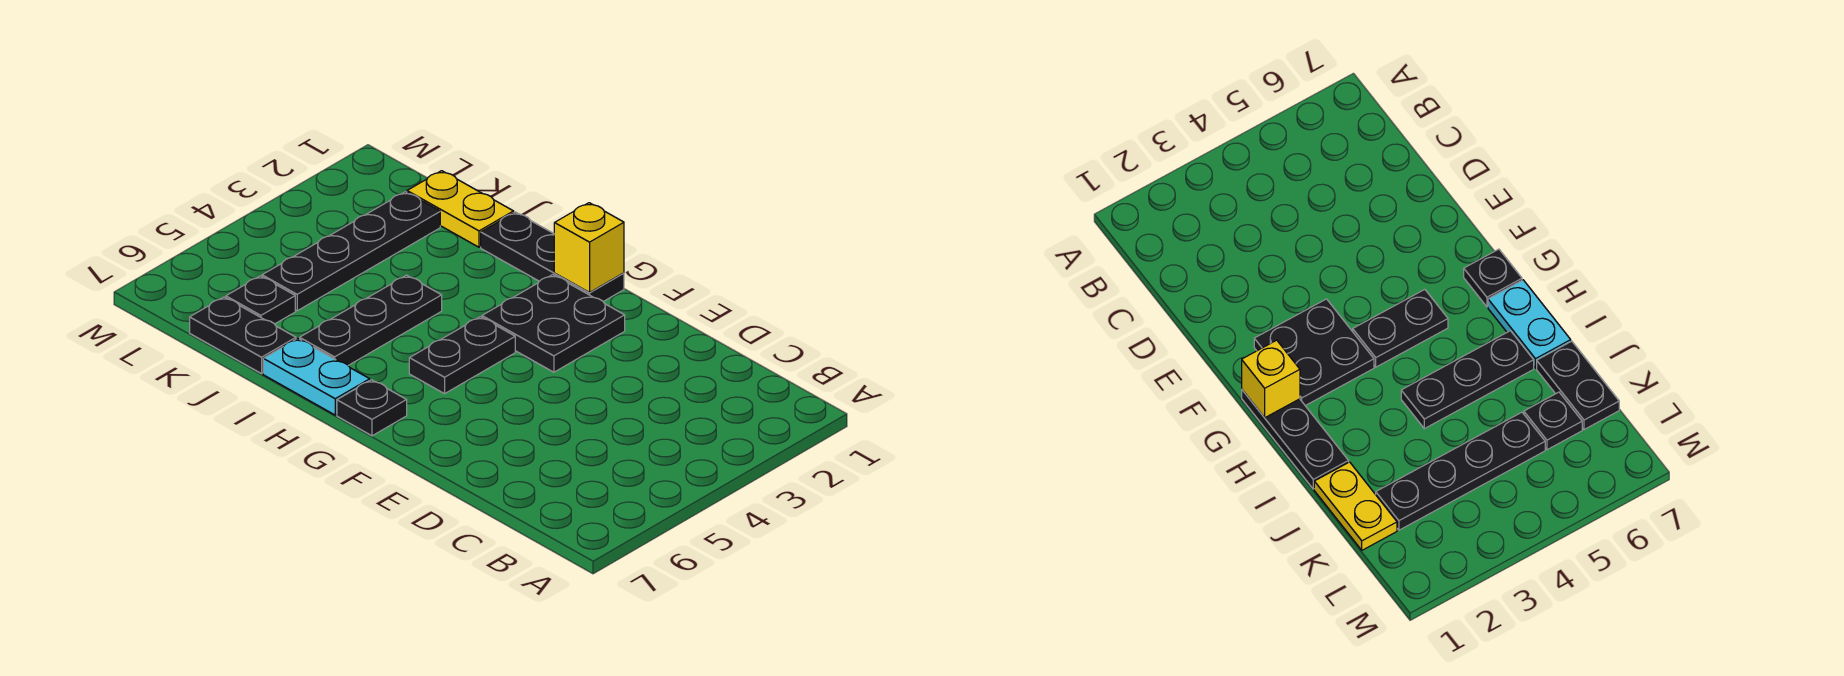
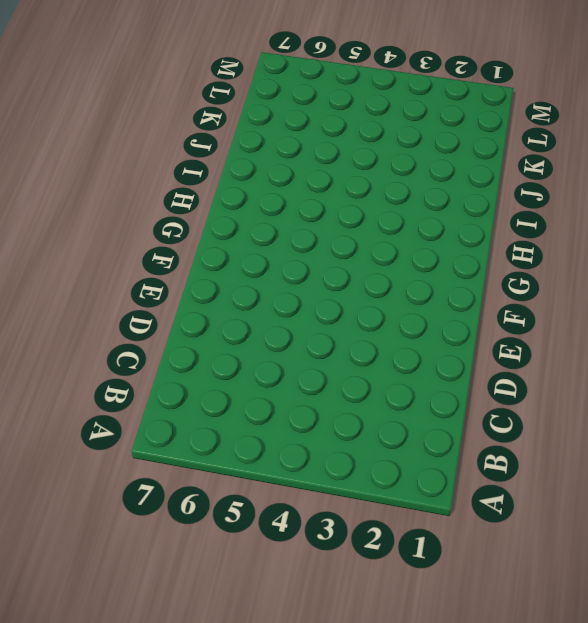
none -> black plate F2:G3 level 1
none -> black plate G1:I1 level 1

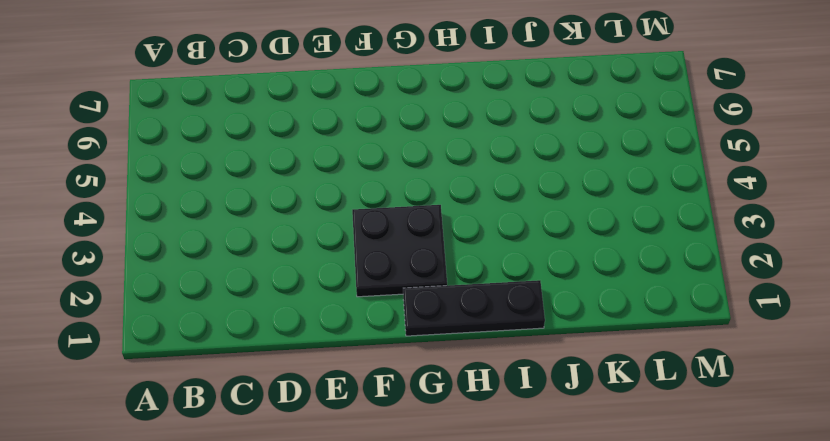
none -> black plate G4:G5 level 1
none -> black plate G7 level 1

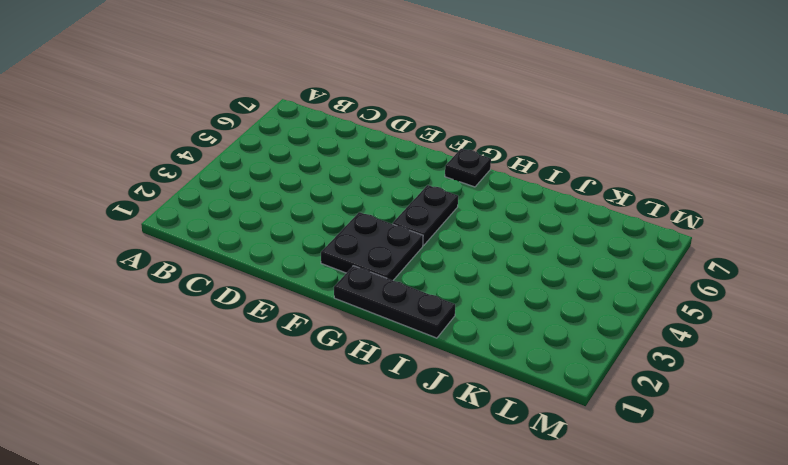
none -> cyan plate H7:I7 level 1
none -> black plate I4:I6 level 1

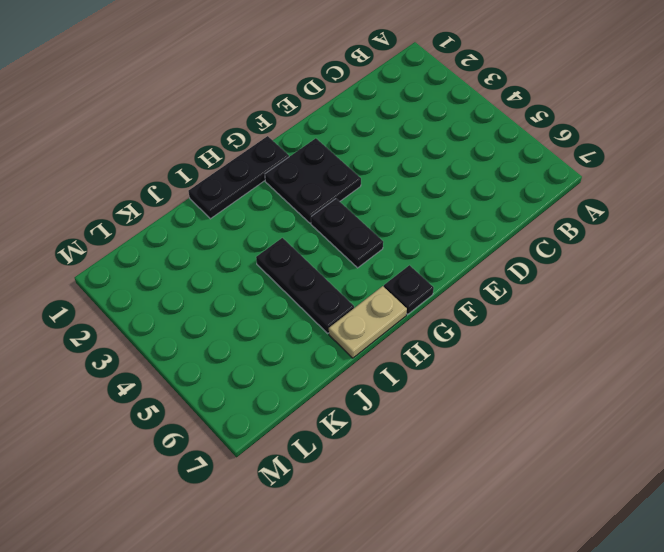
tan plate H7:I7 level 1 -> cyan plate H7:I7 level 1
none -> yellow plate J1:K1 level 1
none -> black plate J7:K7 level 1

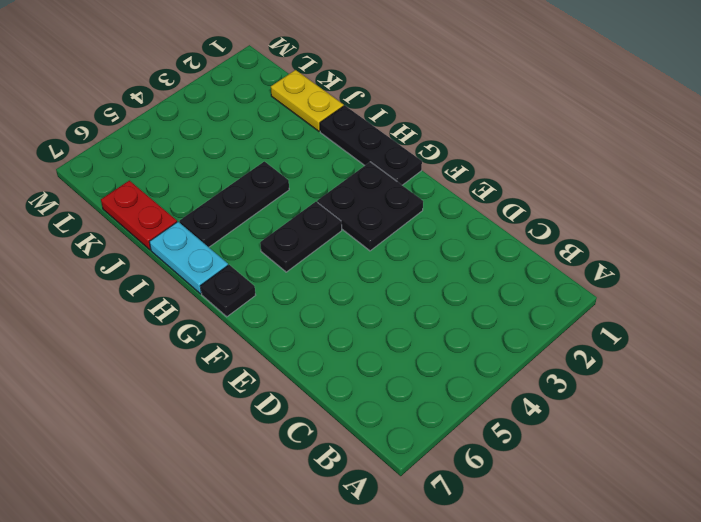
red plate J7:K7 level 1 -> black plate J7:K7 level 1
none -> black plate K2:K5 level 1
none -> black plate K6 level 1

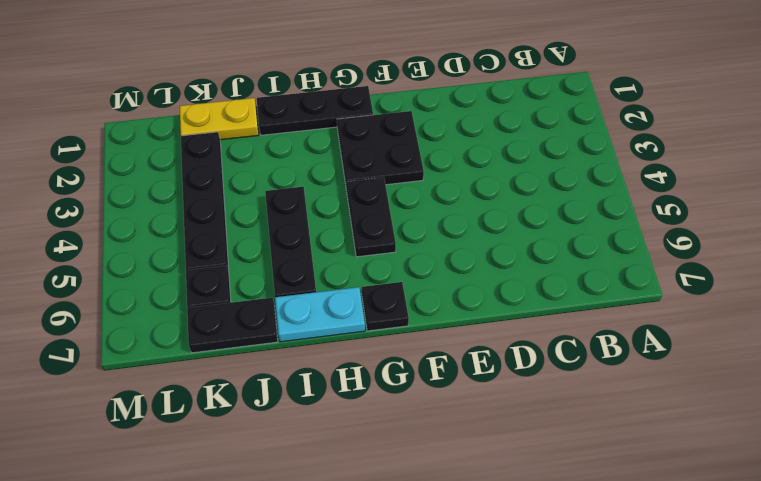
none -> yellow brick G1 level 2

